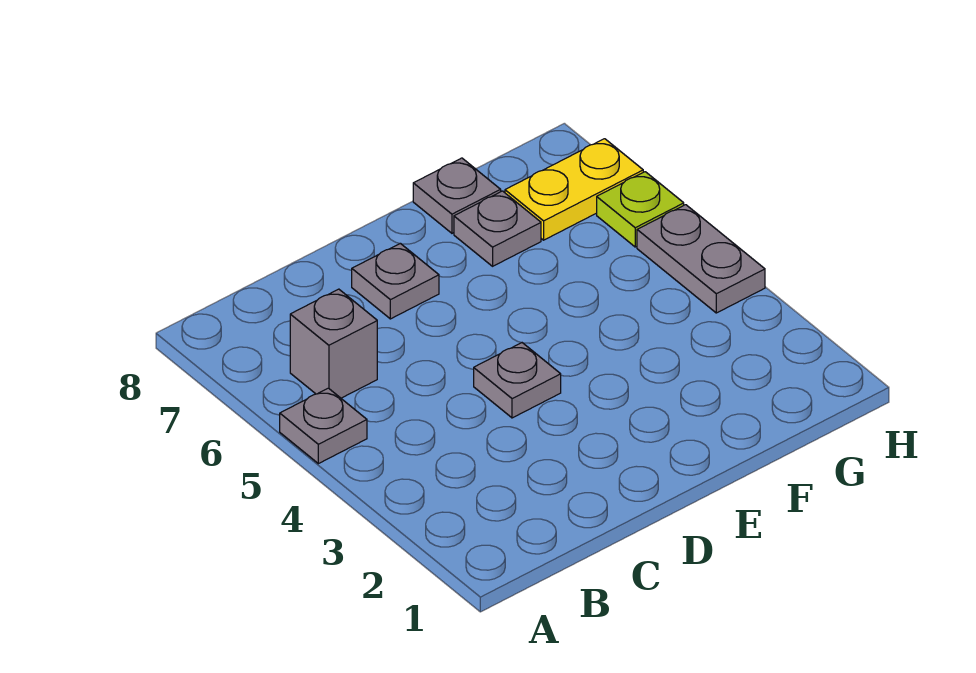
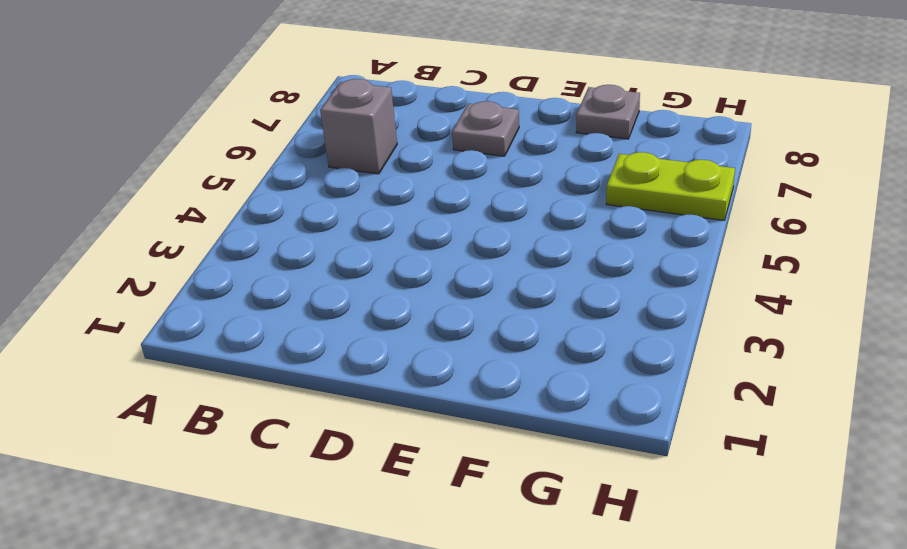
lime plate G6:H6 level 1 -> lime plate H6 level 1
none -> grey plate A5 level 1
none -> grey plate D4 level 1

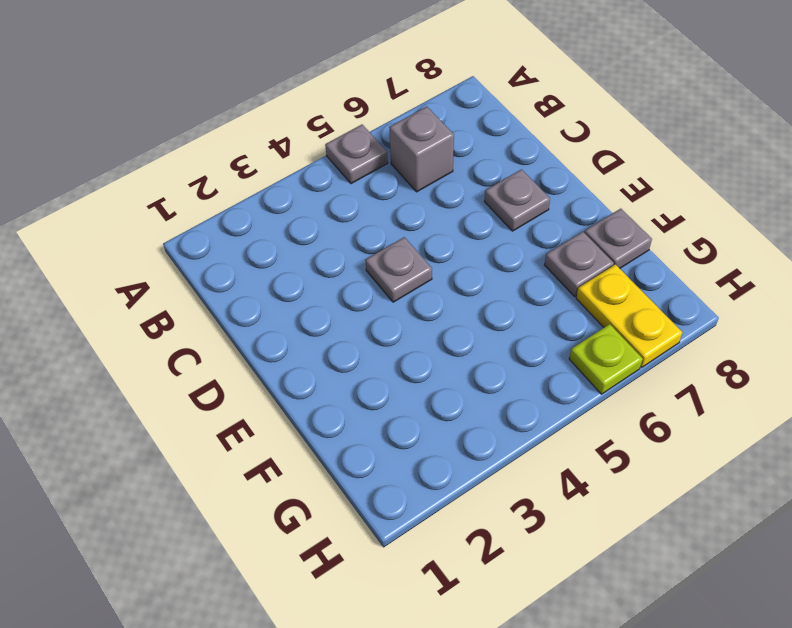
none -> grey plate H4:H5 level 1

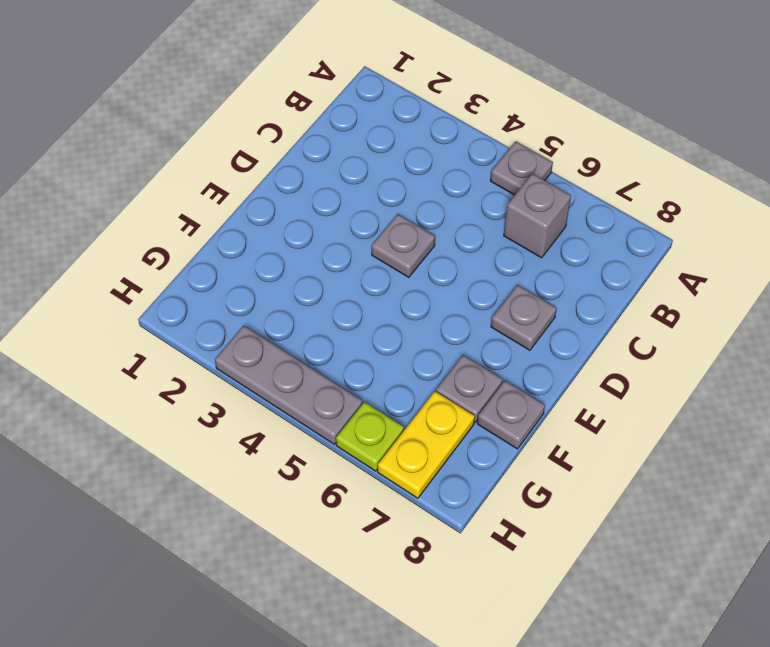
grey plate H3:H5 level 1 -> grey plate H4:H5 level 1

